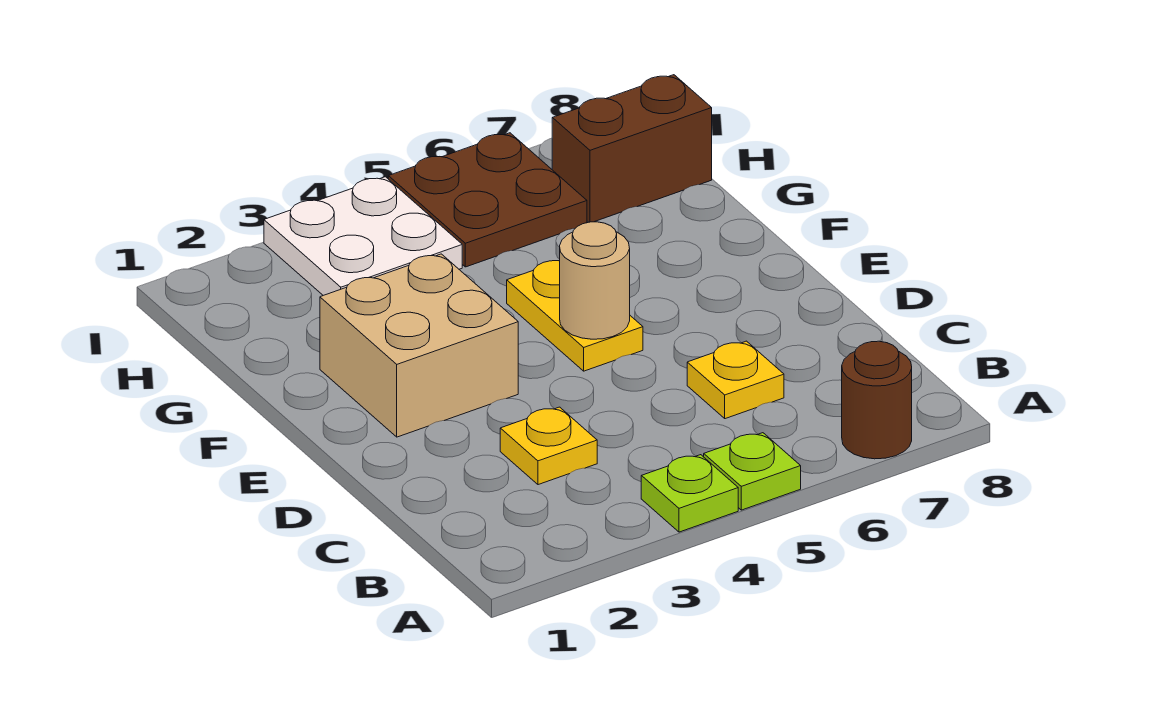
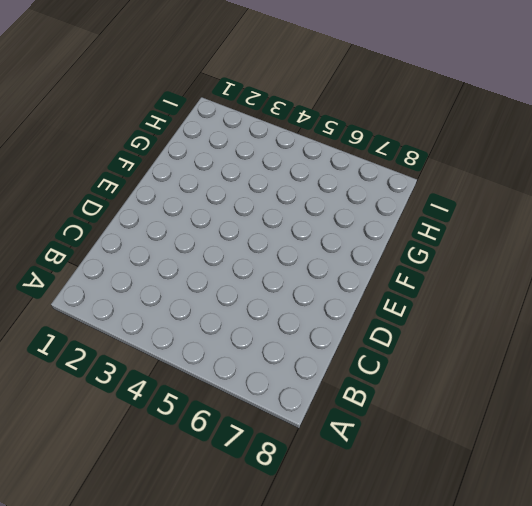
none -> lime plate A4 level 1
none -> lime plate A5 level 1

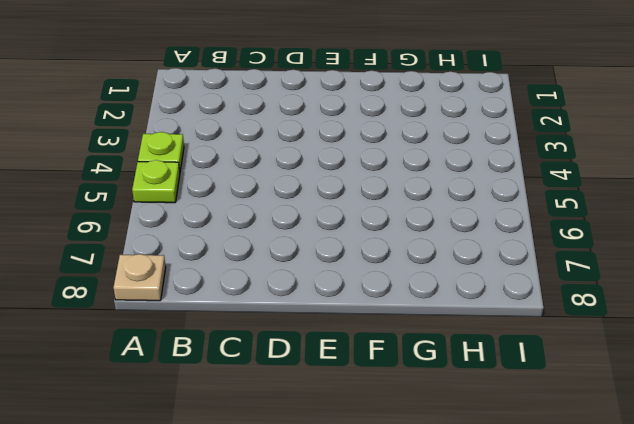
tan plate A8 level 1 -> none
none -> brown round brick A7 level 1
none -> yellow plate C3 level 1

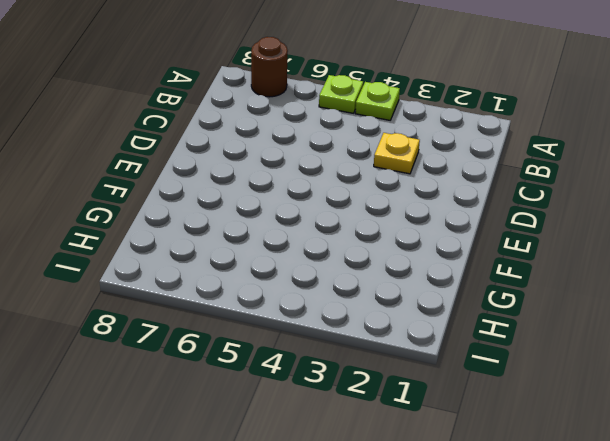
none -> yellow plate C6 level 1
none -> tan brick E2:F3 level 1

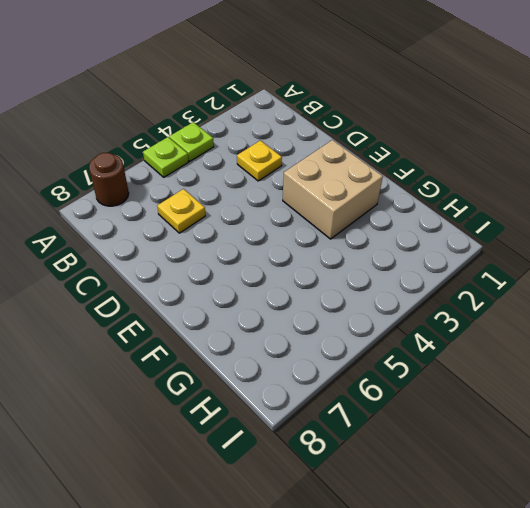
none -> yellow plate E5:F5 level 1
none -> white plate H3:I4 level 1

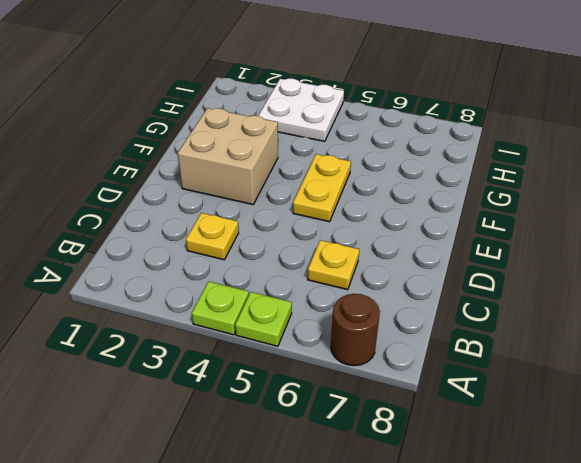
none -> brown plate H5:I6 level 1
none -> brown brick H7:H8 level 1

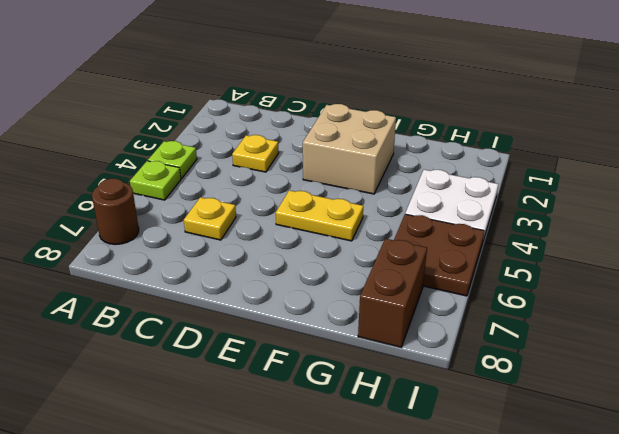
none -> tan round brick E5 level 2

